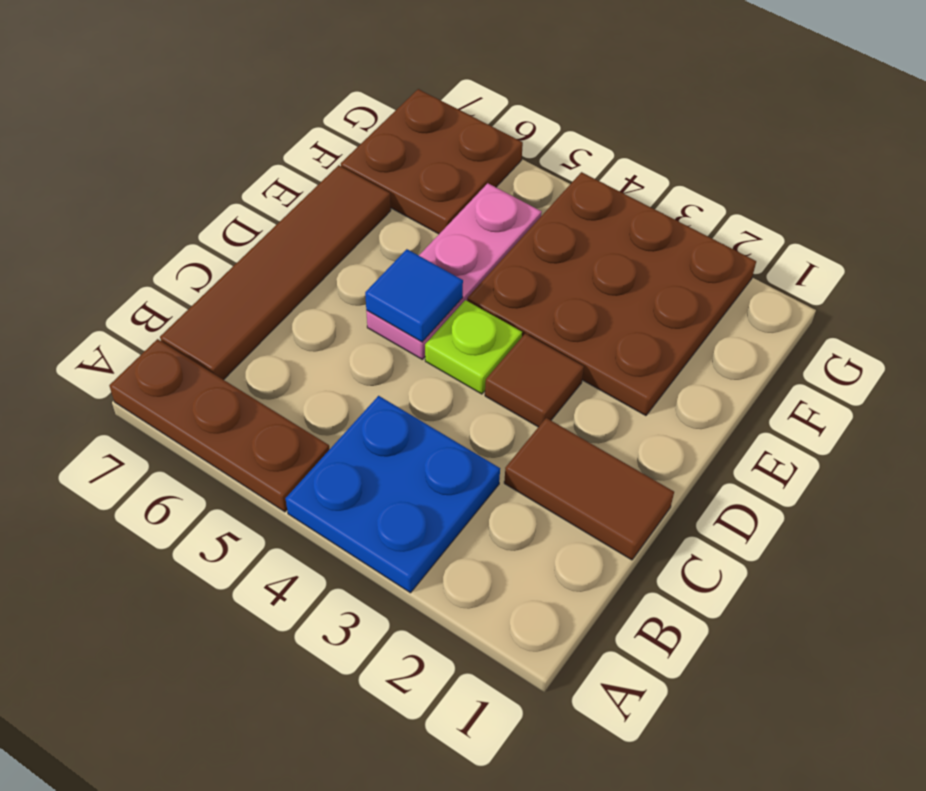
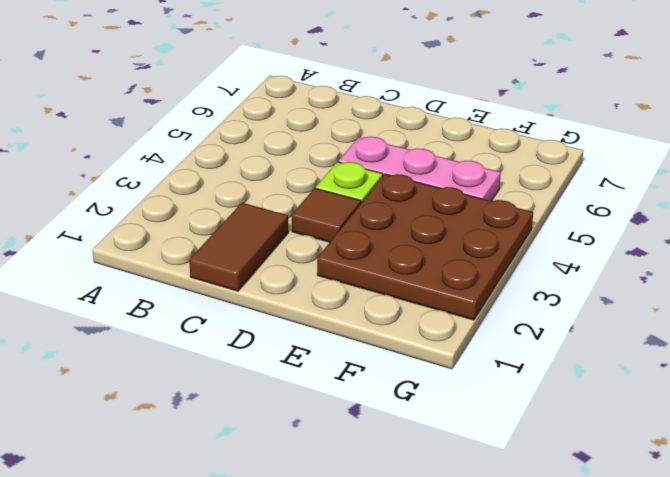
none -> blue plate A3:B4 level 1
none -> brown plate A5:A7 level 1

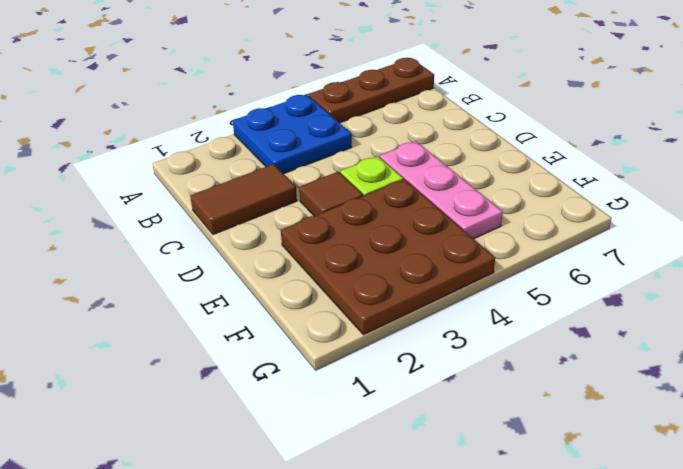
none -> brown tile B7:E7 level 1
none -> brown plate F6:G7 level 1

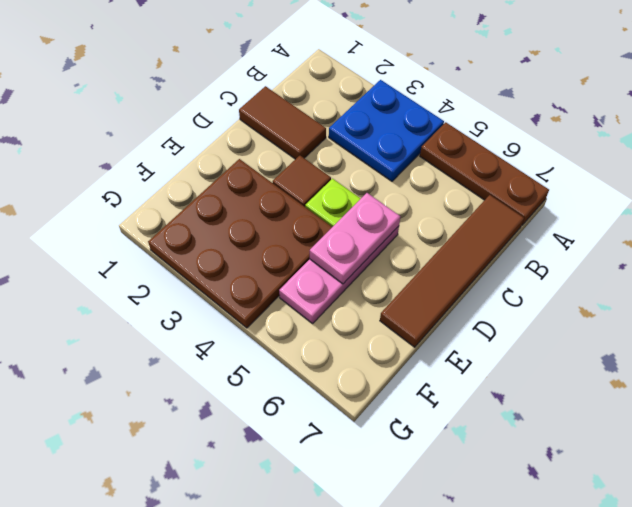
pink plate D5:E5 level 2 -> blue tile D5 level 2
none -> brown plate F6:G7 level 1

